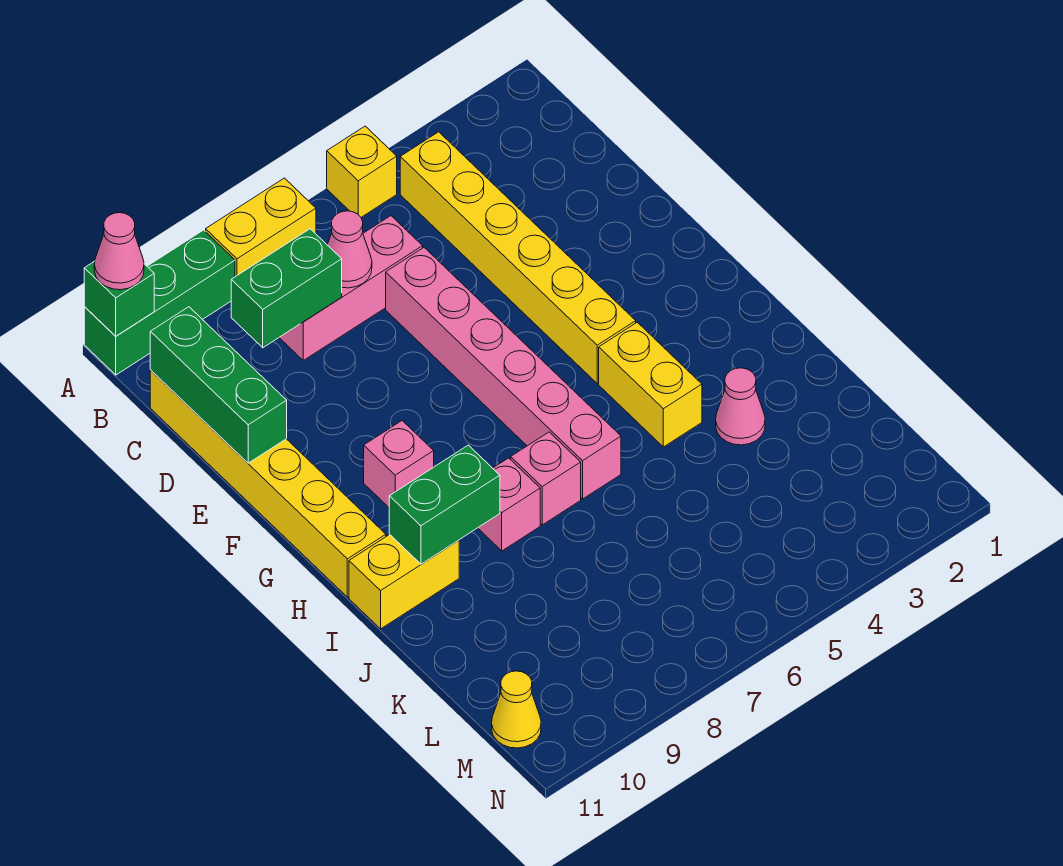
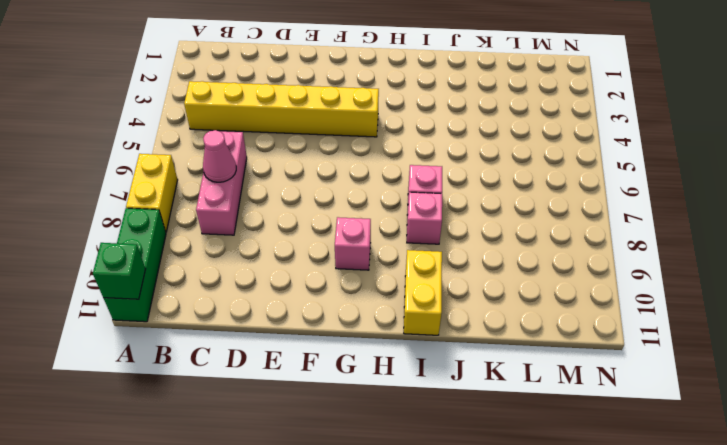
none -> yellow brick A5 level 1
none -> yellow brick C11:H11 level 1
none -> pink brick D6:I6 level 1

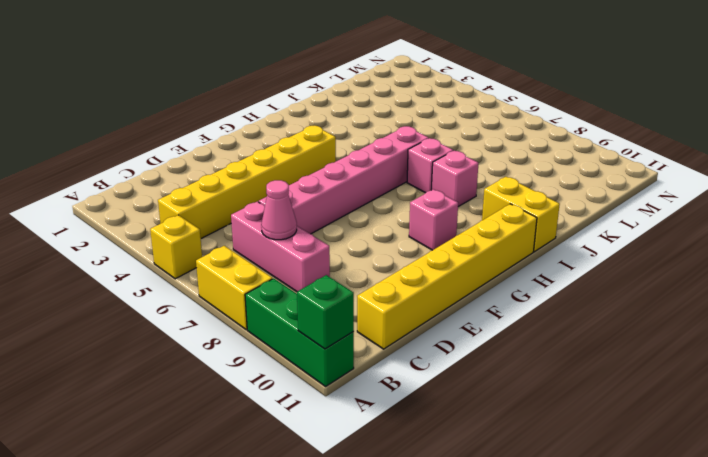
none -> yellow brick H4:I4 level 1
none -> pink cone J3 level 1
none -> yellow cone M11 level 1

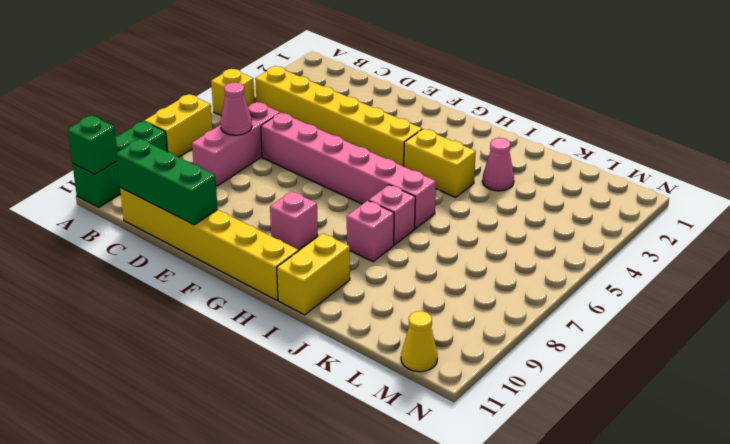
none -> green brick C8:C9 level 2
none -> green brick I9:I10 level 2
none -> pink cone A11 level 3

